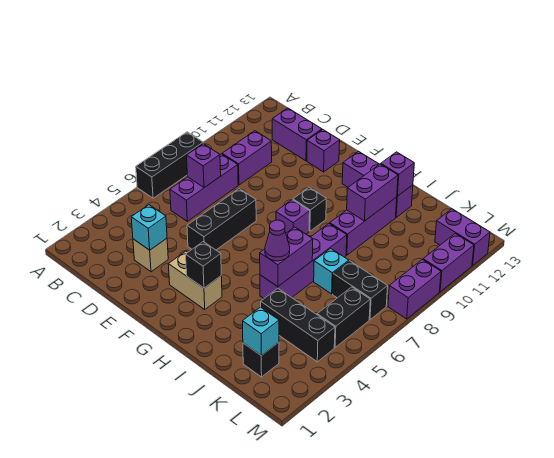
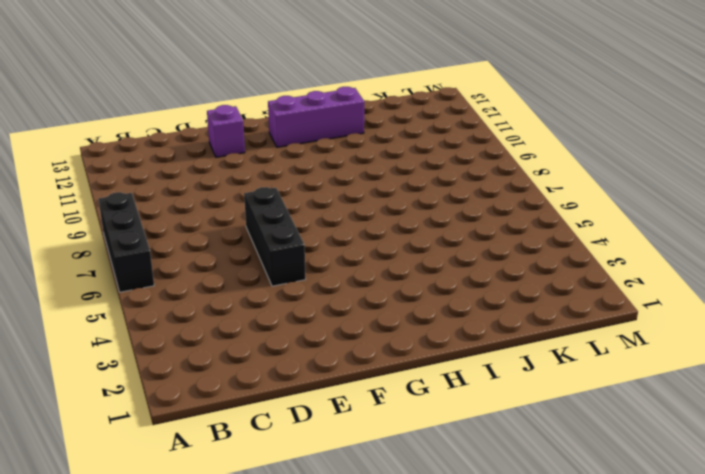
none -> purple brick C6:C8 level 1
none -> purple brick C9:C10 level 1
none -> purple brick C12:D12 level 1

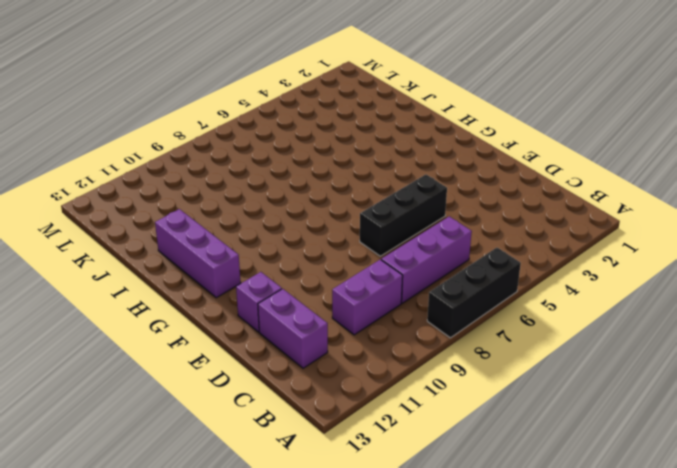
none -> tan brick D3 level 1
none -> tan brick F3:G3 level 1
none -> purple brick G8 level 1

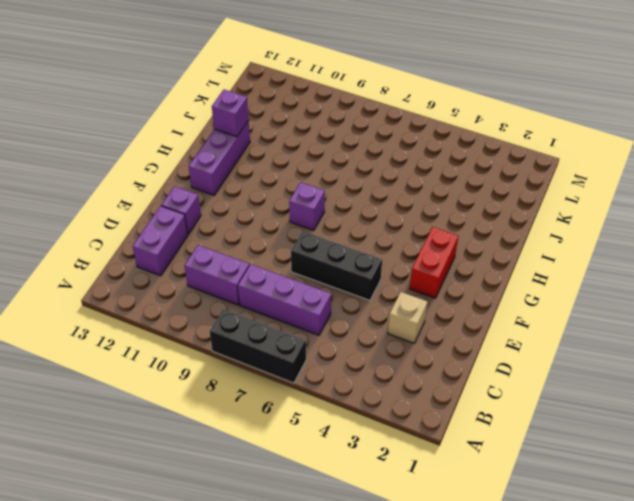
red brick F3:G3 level 1 -> tan brick F3:G3 level 1
none -> black brick G9 level 1
none -> purple brick I5:I8 level 1
none -> purple brick I9:I11 level 1

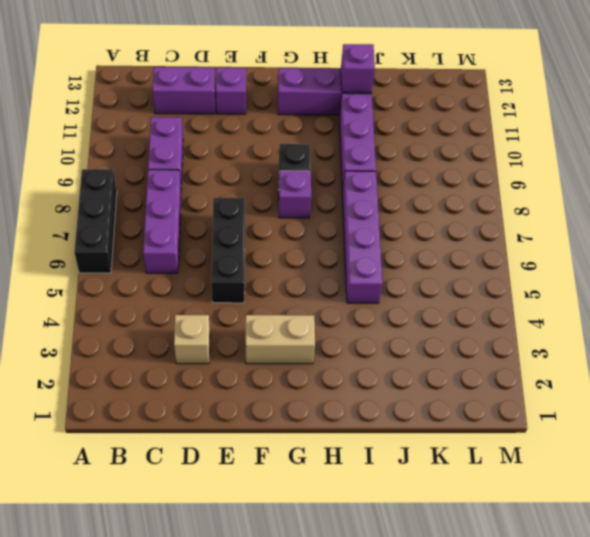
none -> black brick J4:L4 level 1
none -> cyan brick J7 level 1
none -> black brick K2 level 1

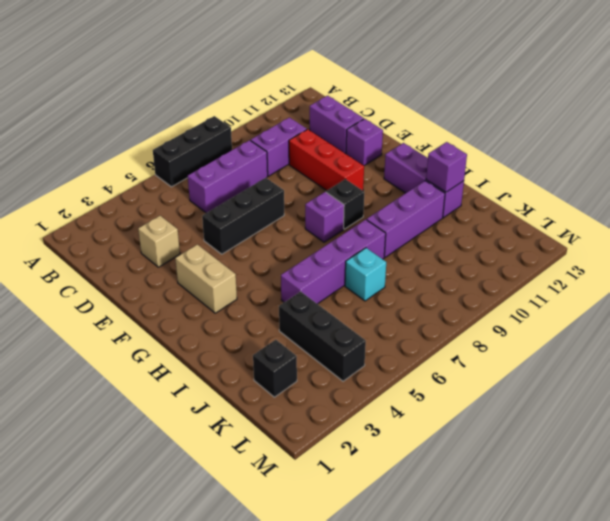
red brick D10:F10 level 1 -> none
none -> black brick K7:L7 level 1
none -> black brick L5:L6 level 1
none -> purple brick L12:M12 level 1

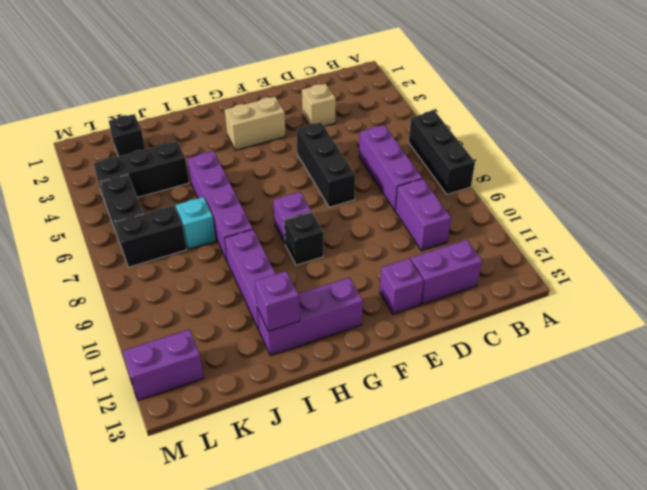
none -> purple brick M8:M9 level 1
none -> purple brick M10:M11 level 1
none -> purple brick C7 level 2

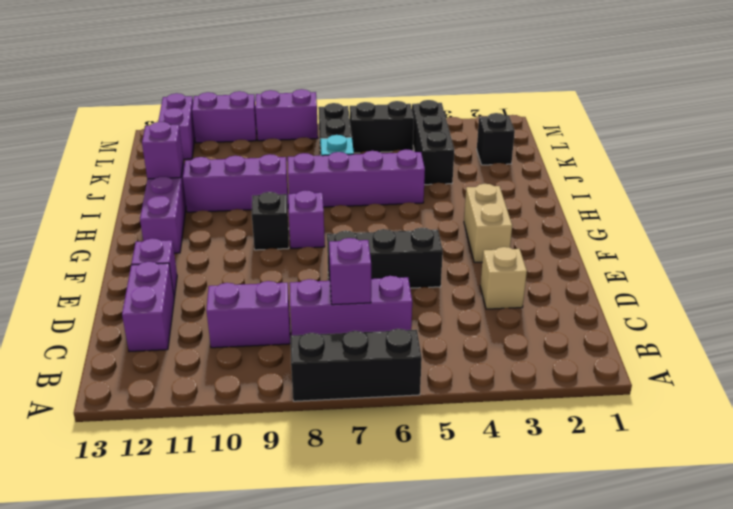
none -> cyan brick D3 level 2
none -> black brick G3 level 2
none -> purple brick I5:I6 level 2

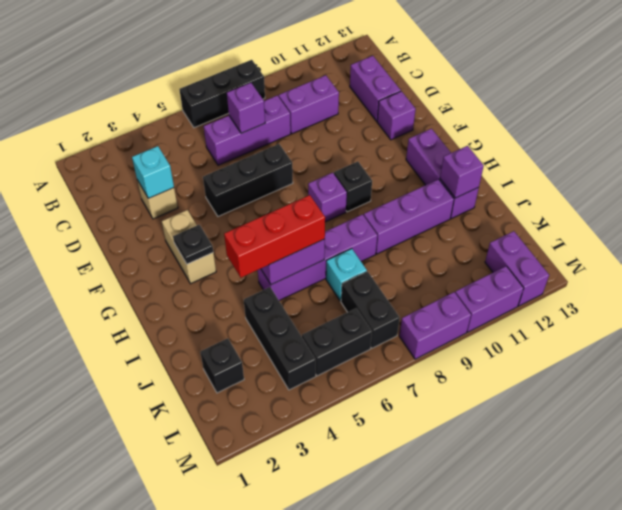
black plate G3 level 2 -> black brick G3 level 2
red brick I4:I6 level 3 -> purple cone I5 level 3
none -> purple brick I10:I11 level 2
none -> cyan brick K2 level 2

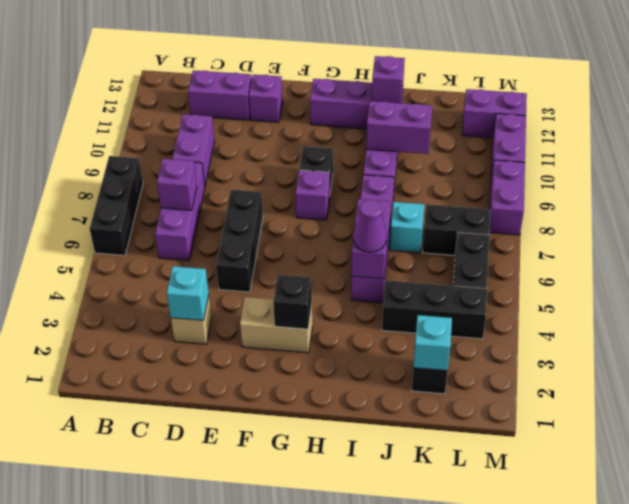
purple brick I10:J10 level 2 -> purple brick I10:I11 level 2

